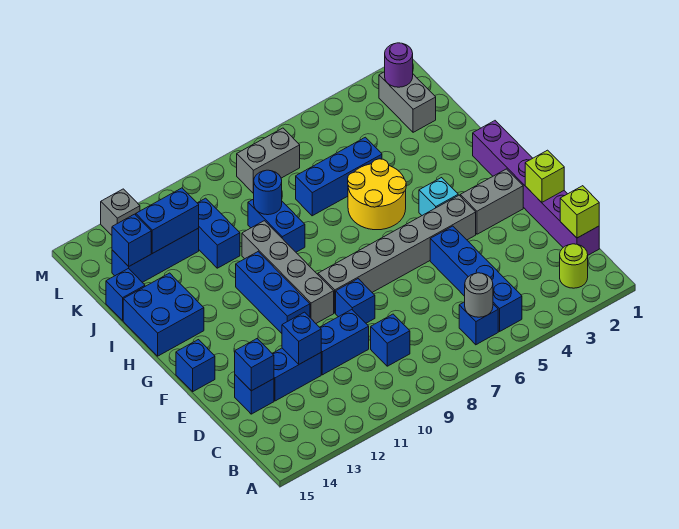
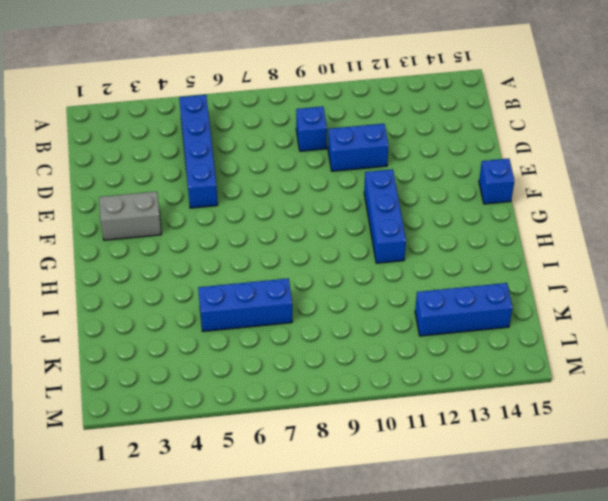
none -> lime round brick B2 level 1
none -> blue brick B6 level 1
none -> purple brick C1:H1 level 1
none -> blue brick D12:D13 level 1

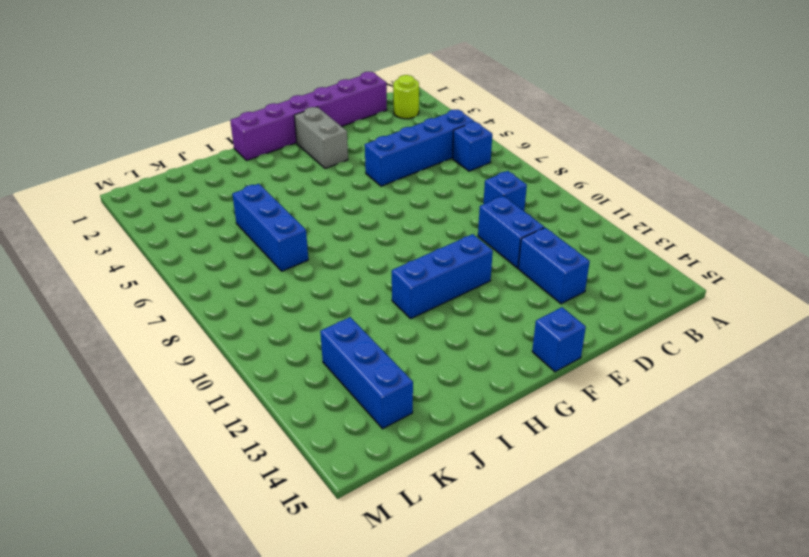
none -> blue brick D14 level 1
none -> blue brick E9 level 1
none -> grey brick F4:F9 level 1
none -> grey brick F10:I10 level 1

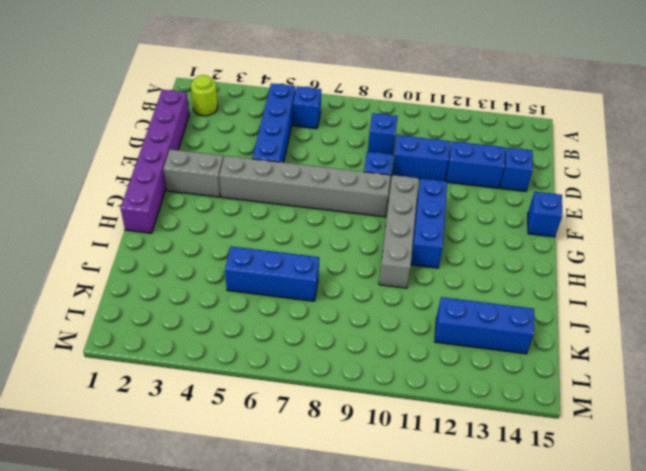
none -> cyan brick G4 level 1
none -> yellow round brick H5:I6 level 1
none -> blue brick H14:I15 level 1
none -> blue brick I9:J9 level 1

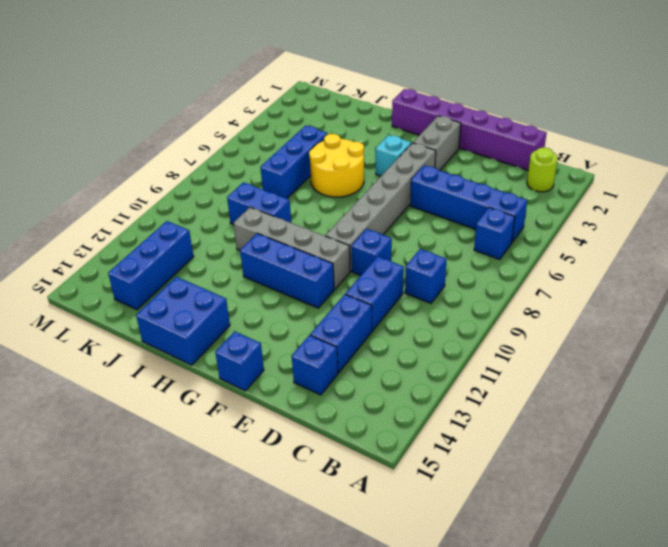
none -> blue brick J11:K11 level 1
none -> blue brick J15 level 1
none -> grey brick K2:L2 level 1
none -> grey brick L7:L8 level 1

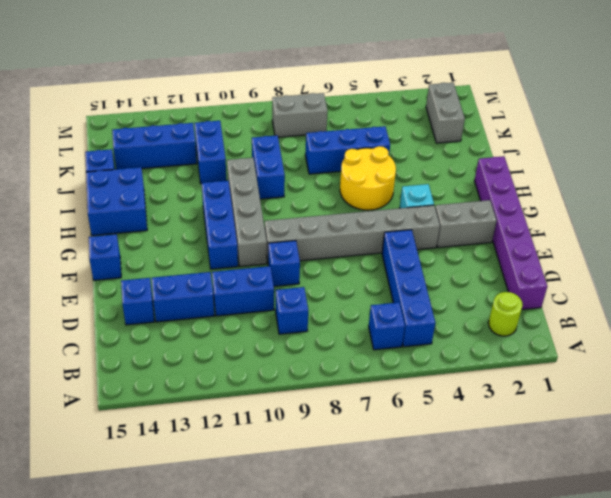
none -> grey brick M13 level 1
none -> grey round brick B6 level 2
none -> lime brick C1 level 2
none -> blue brick D12 level 2

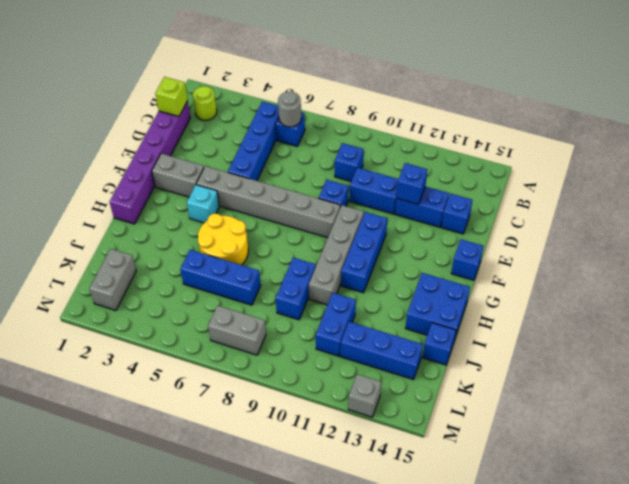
none -> blue brick D14 level 2
none -> lime brick E1 level 2
none -> blue round brick J9 level 2
none -> blue brick K12:K13 level 2

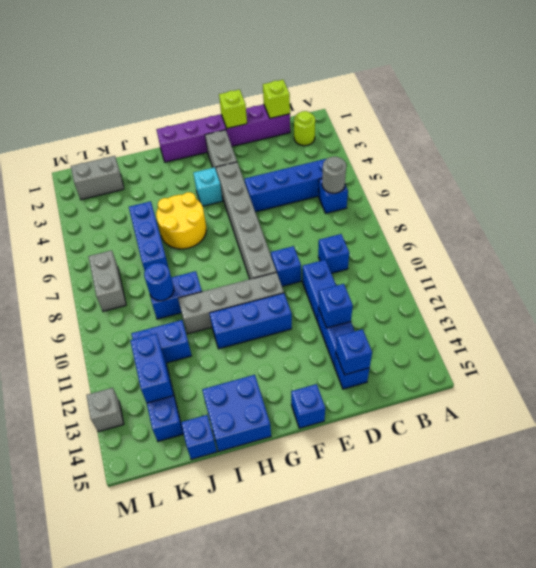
none -> blue brick K14 level 2
none -> purple round brick L2 level 2

